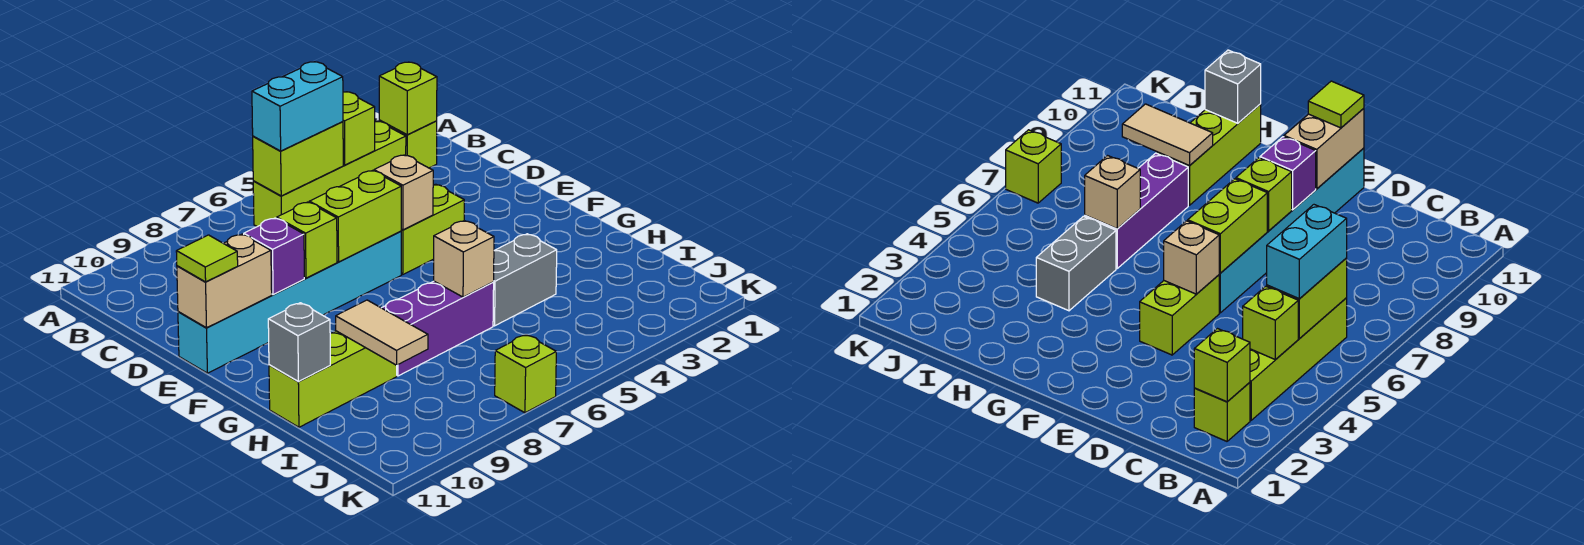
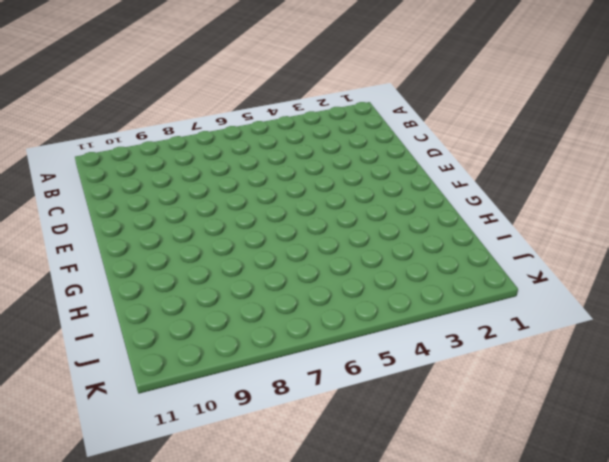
none -> lime brick B2 level 1
none -> lime brick B3:B6 level 1
none -> lime brick E4:E5 level 1

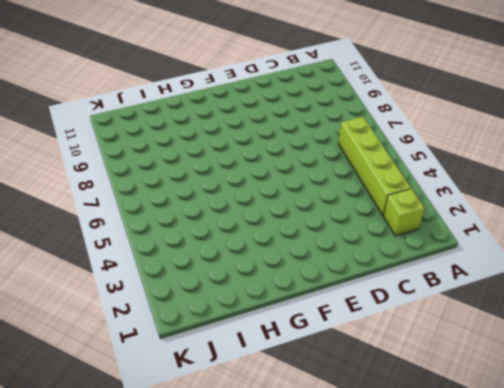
none -> lime brick E4:E5 level 1
none -> cyan brick E6:E11 level 1
none -> grey brick H4:H5 level 1

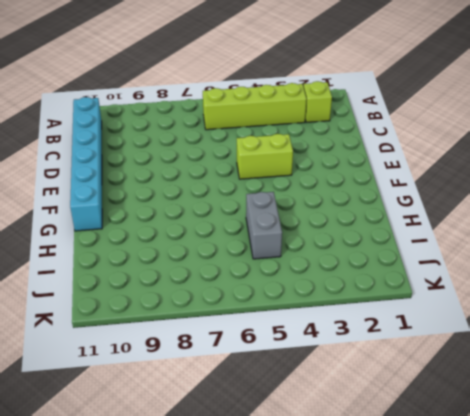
cyan brick B11:G11 level 1 -> cyan brick E6:E11 level 1
grey brick H5:I5 level 1 -> grey brick H4:H5 level 1
none -> purple brick H6:H8 level 1
none -> lime brick H9:H11 level 1
none -> lime brick K7 level 1

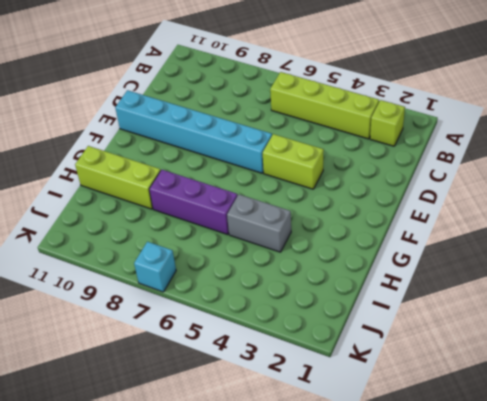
cyan brick K7 level 1 -> lime brick K7 level 1
none -> lime brick B2 level 2
none -> lime brick B4 level 2
none -> lime brick B5:B6 level 2

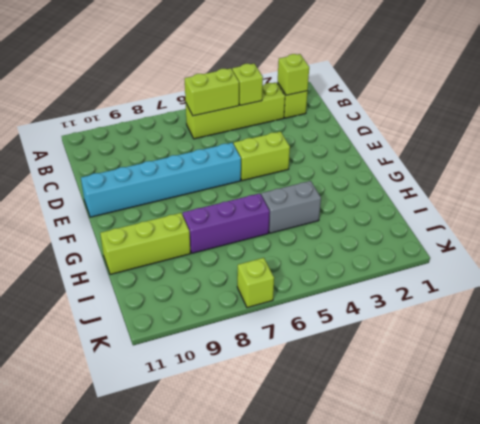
none -> tan brick E5 level 2
none -> lime brick E6:E7 level 2
none -> lime brick E8 level 2

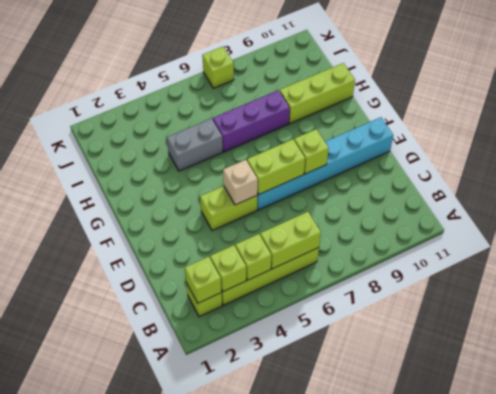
lime brick B3 level 2 -> none
none -> purple brick E9 level 2
none -> tan brick E10:E11 level 2
none -> tan brick H6 level 2

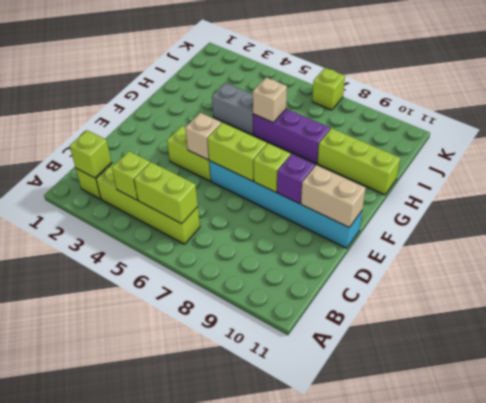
none -> tan tile H9:I9 level 2
none -> grey brick H11 level 2
none -> cyan brick B5:B6 level 3

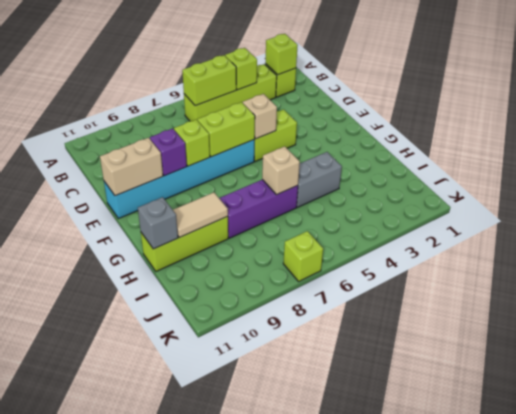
tan tile H9:H10 level 2 -> tan tile H9:I9 level 2
none -> cyan brick B5:B6 level 3
none -> lime tile E11 level 3

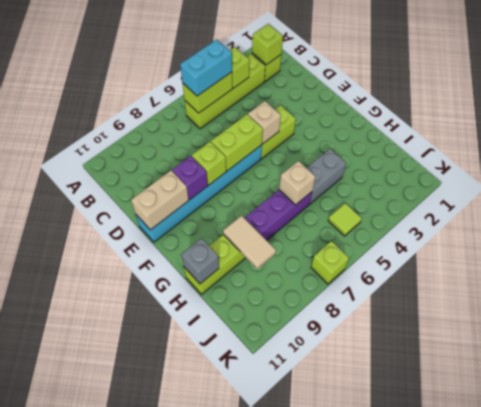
lime tile J5 level 1 -> lime tile E11 level 3

